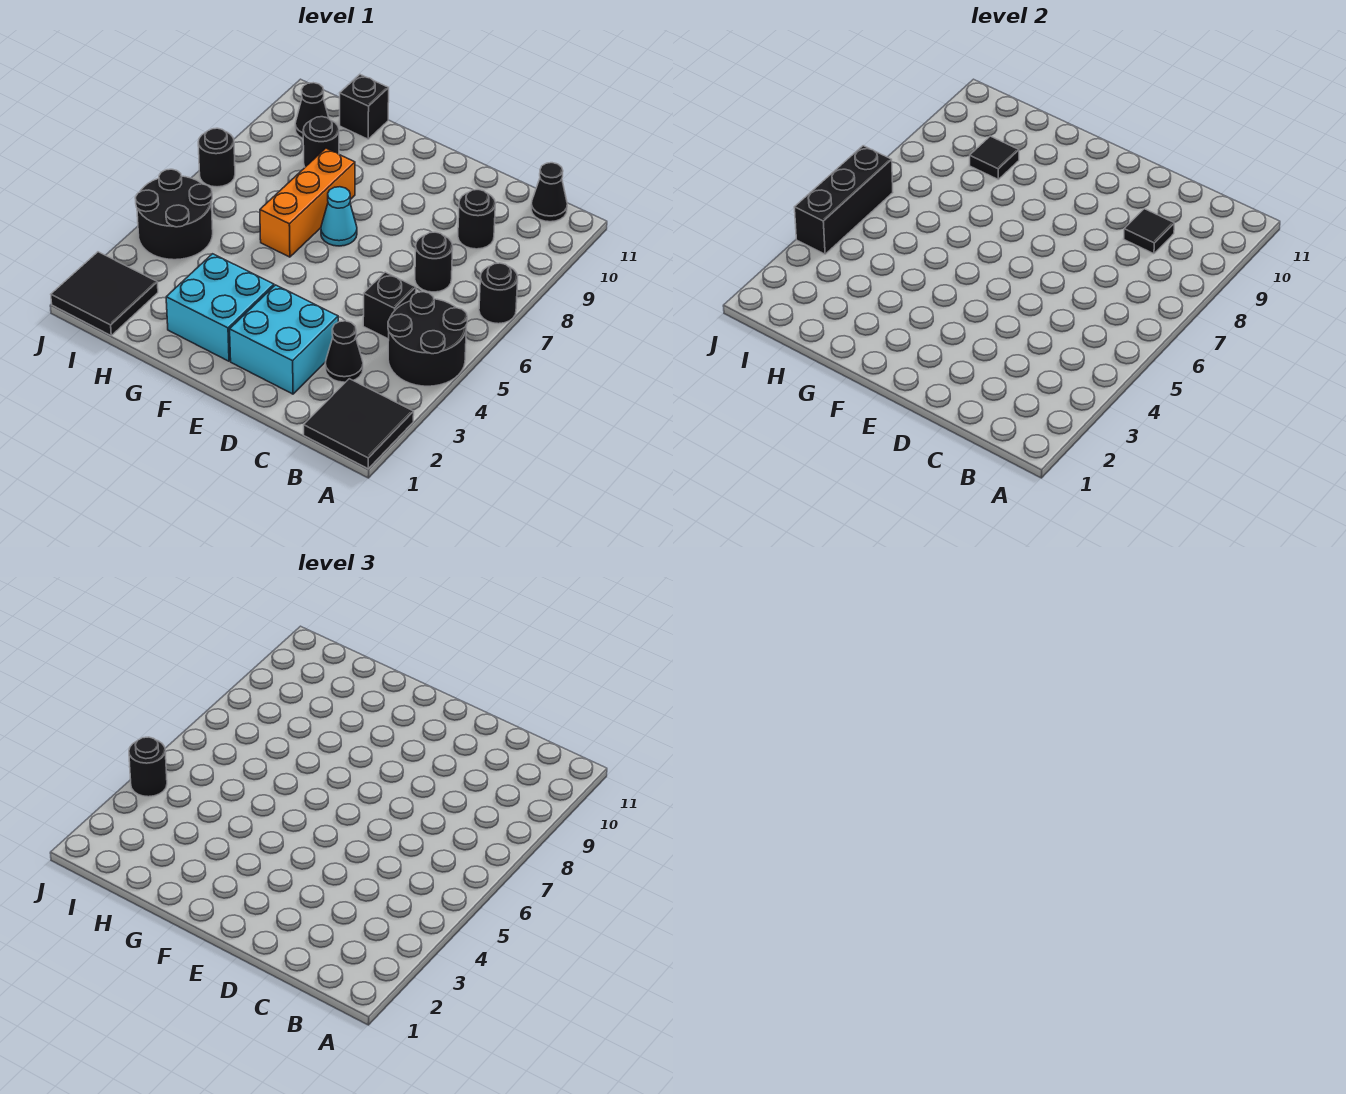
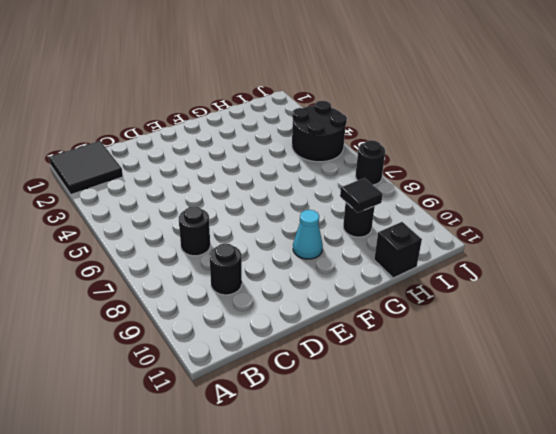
cyan cone F9 level 1 -> cyan cone F7 level 1
none -> black round brick A4:B5 level 1
none -> black round brick A7 level 1
none -> black cone B11 level 1

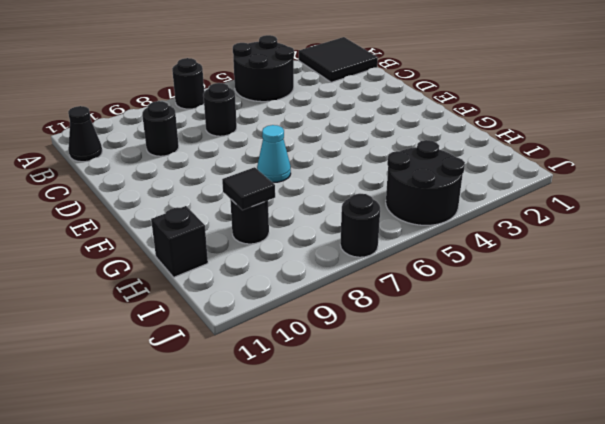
none -> black cone C3 level 1
none -> black brick C5 level 1
none -> cyan brick D2:E3 level 1

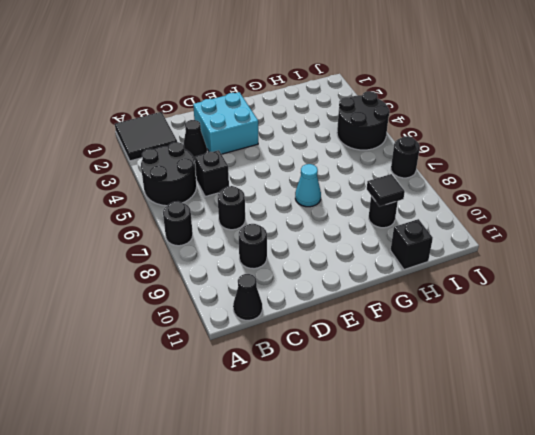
none -> cyan brick F2:G3 level 1
none -> orange brick G6:G8 level 1
none -> black tile I1:J2 level 1

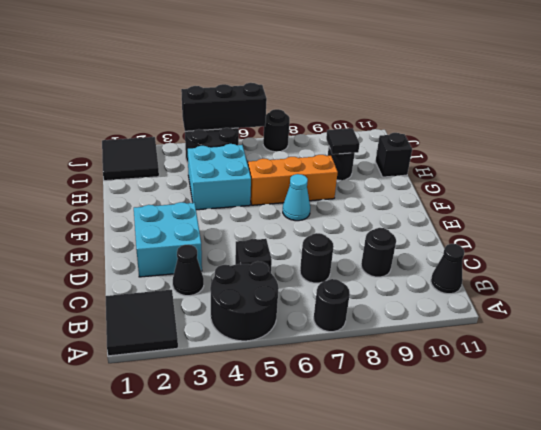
cyan brick G4:H5 level 1 -> cyan brick F2:G3 level 1
none -> black cone I10 level 1
none -> black tile C9 level 2
none -> black round brick J4 level 3

